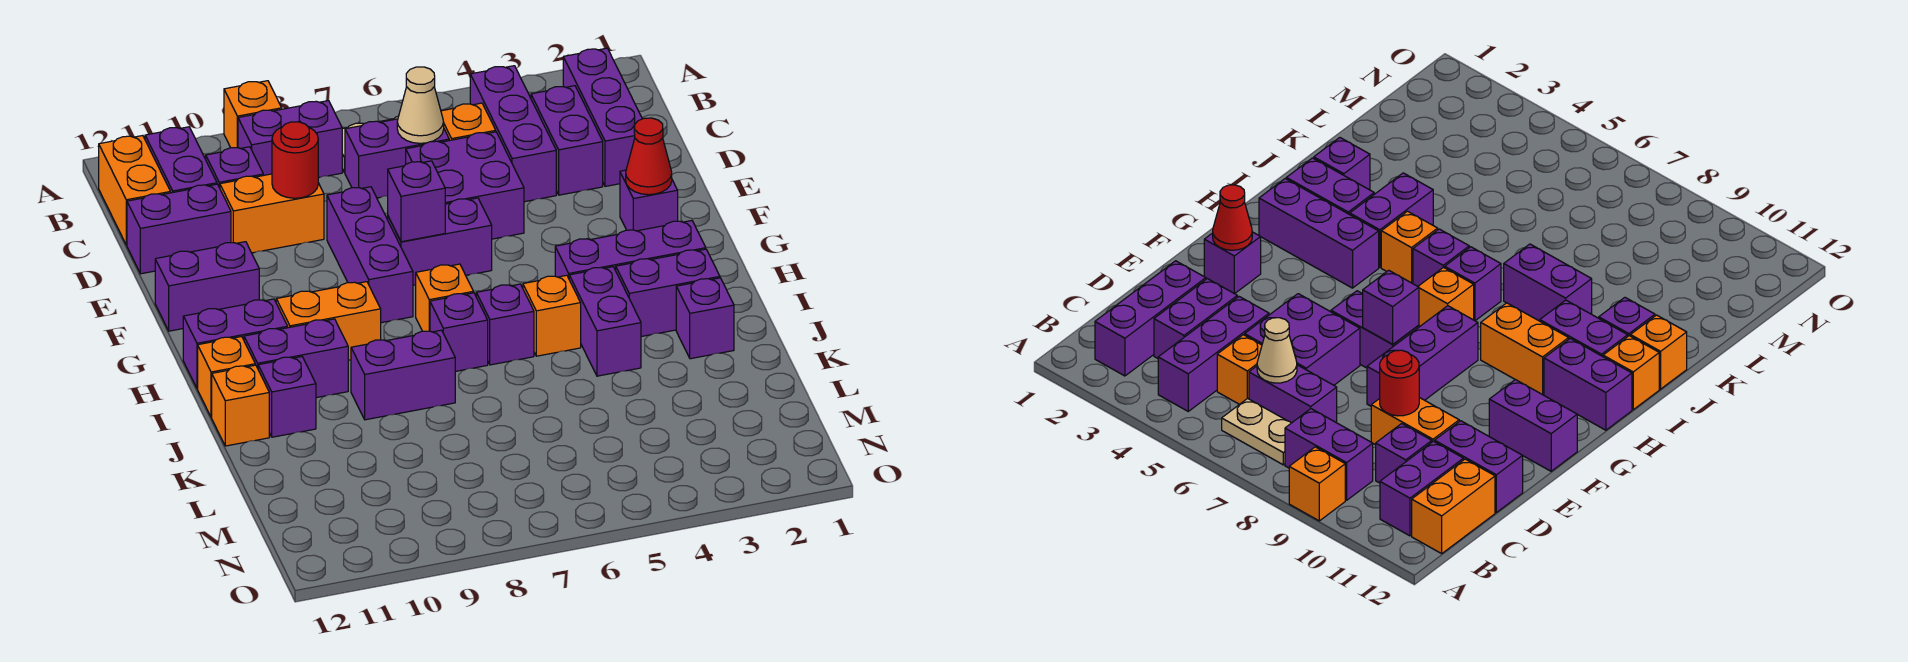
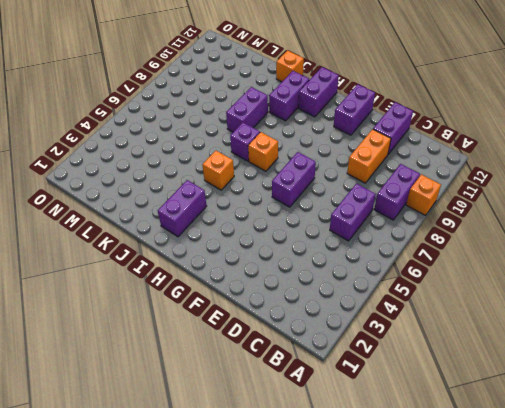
none -> purple brick B2:D2 level 1
none -> purple brick B4:D4 level 1
none -> tan plate B6:B7 level 1
none -> purple brick B11:C11 level 1

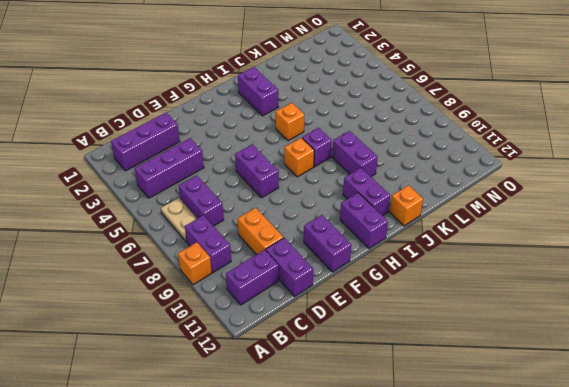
none -> orange brick B12:C12 level 1
none -> purple brick C3:D3 level 1
none -> orange brick C5 level 1
none -> purple brick C10 level 1

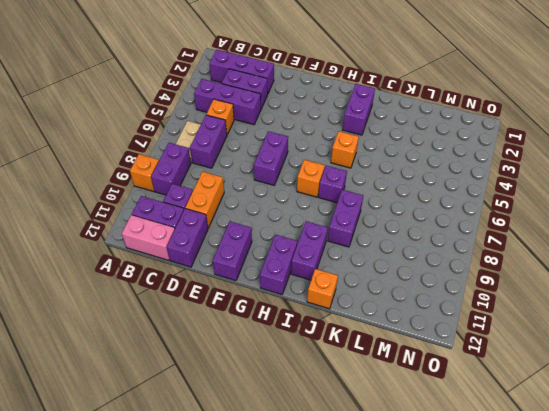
pink brick B12:C12 level 1 -> orange brick B12:C12 level 1
none -> purple brick D5:E6 level 1
none -> purple brick E8:G8 level 1
none -> purple brick F2 level 1
none -> purple brick H2:H4 level 1

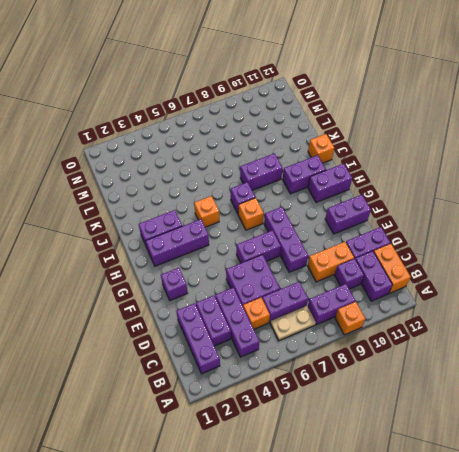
none -> orange brick H9:H10 level 1
none -> purple brick I4:J4 level 1
none -> purple brick I6 level 1
none -> orange brick I12 level 1

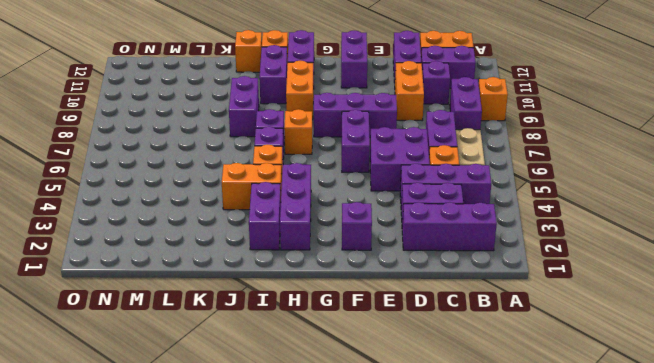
orange brick I4:J4 level 1 -> purple brick I4:J4 level 1
none -> purple brick J2 level 1
none -> purple brick J11 level 1
none -> tan cone C6 level 2
none -> red round brick D9 level 2

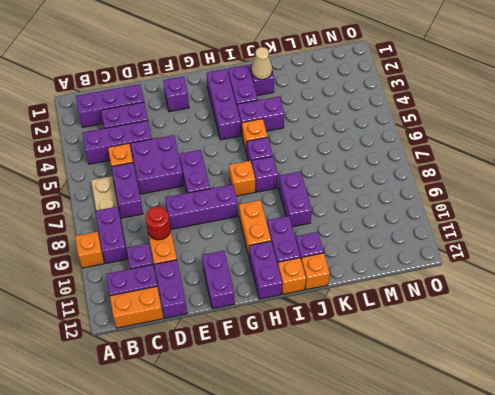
tan cone J2 level 2 -> tan cone C6 level 2
none -> red cone F2 level 2
none -> purple brick F7 level 2

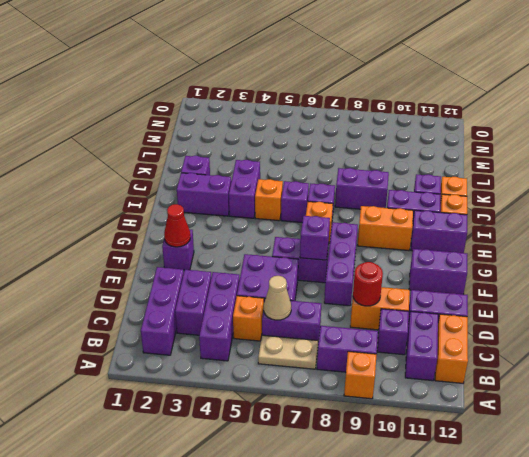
none -> purple brick H2:H4 level 1

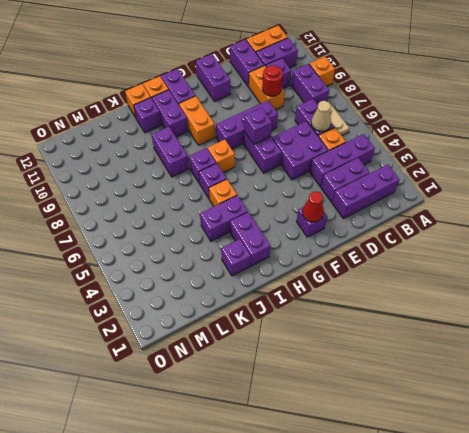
none -> purple brick H2:H4 level 1

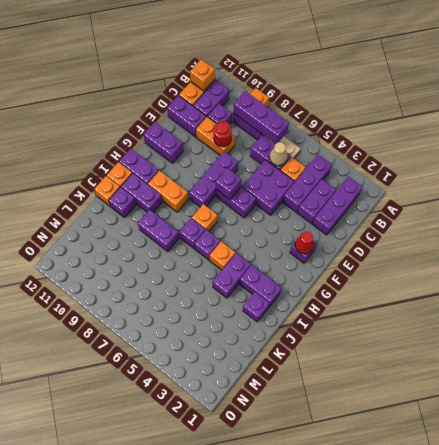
purple brick B7:B9 level 2 -> purple brick H2:H4 level 1
orange brick B12 level 2 -> none

